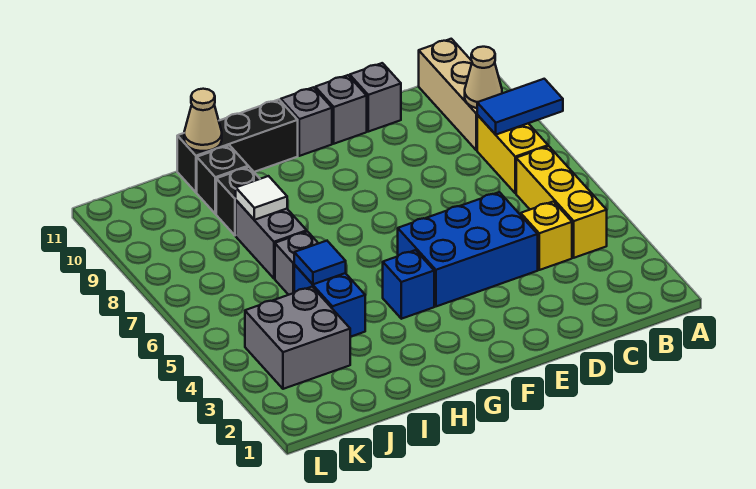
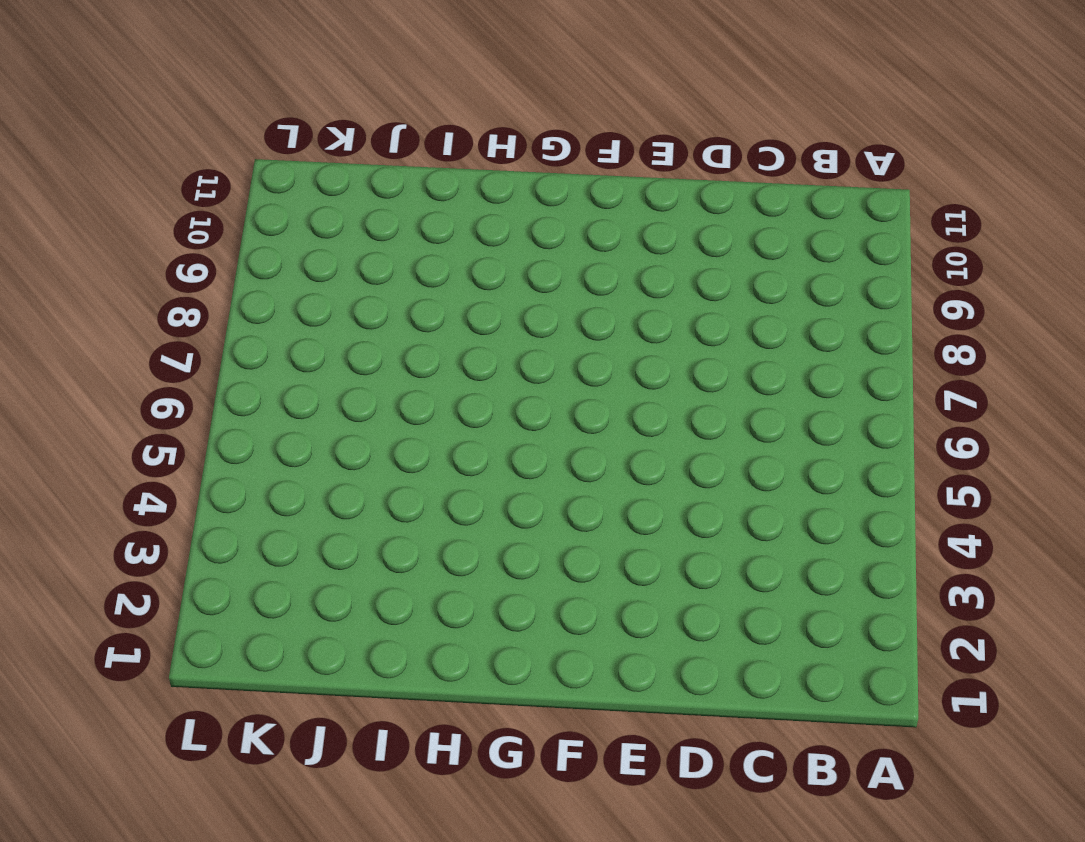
none -> yellow brick B4:B6 level 1
none -> yellow brick B7:B8 level 1
none -> tan brick B9:B11 level 1

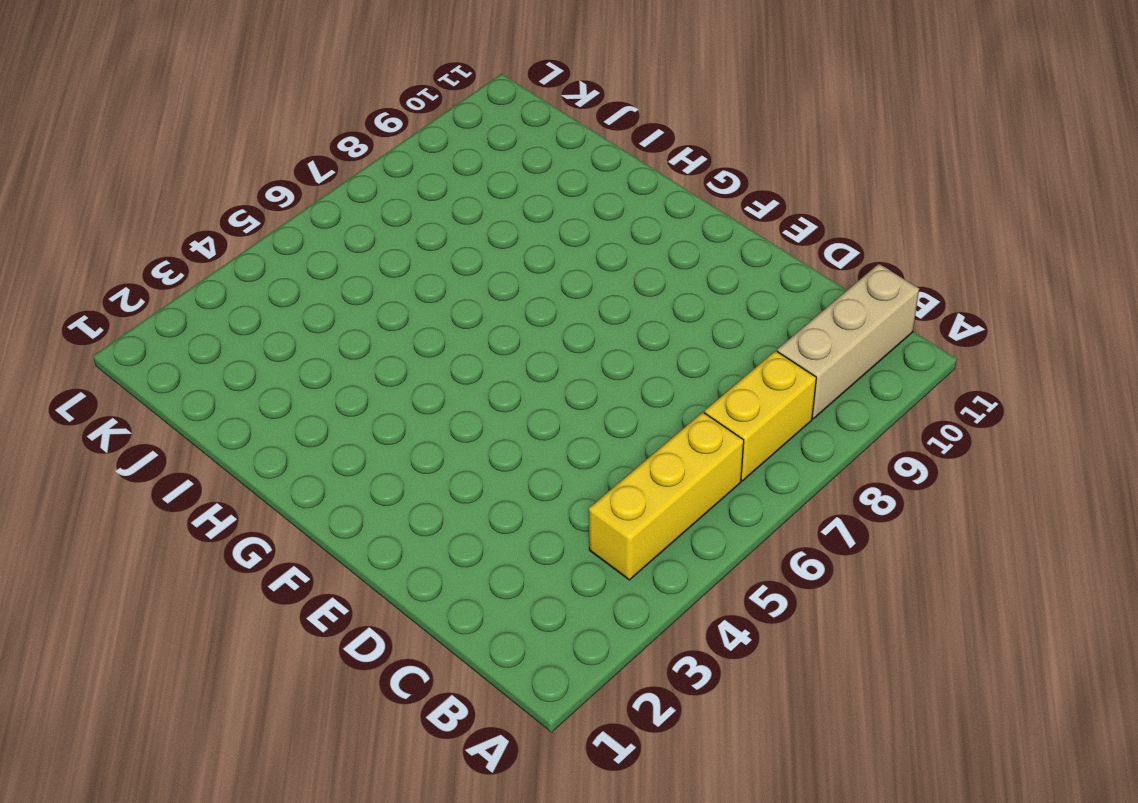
none -> yellow brick C4 level 1
none -> blue brick D4:F5 level 1
none -> grey brick D11 level 1

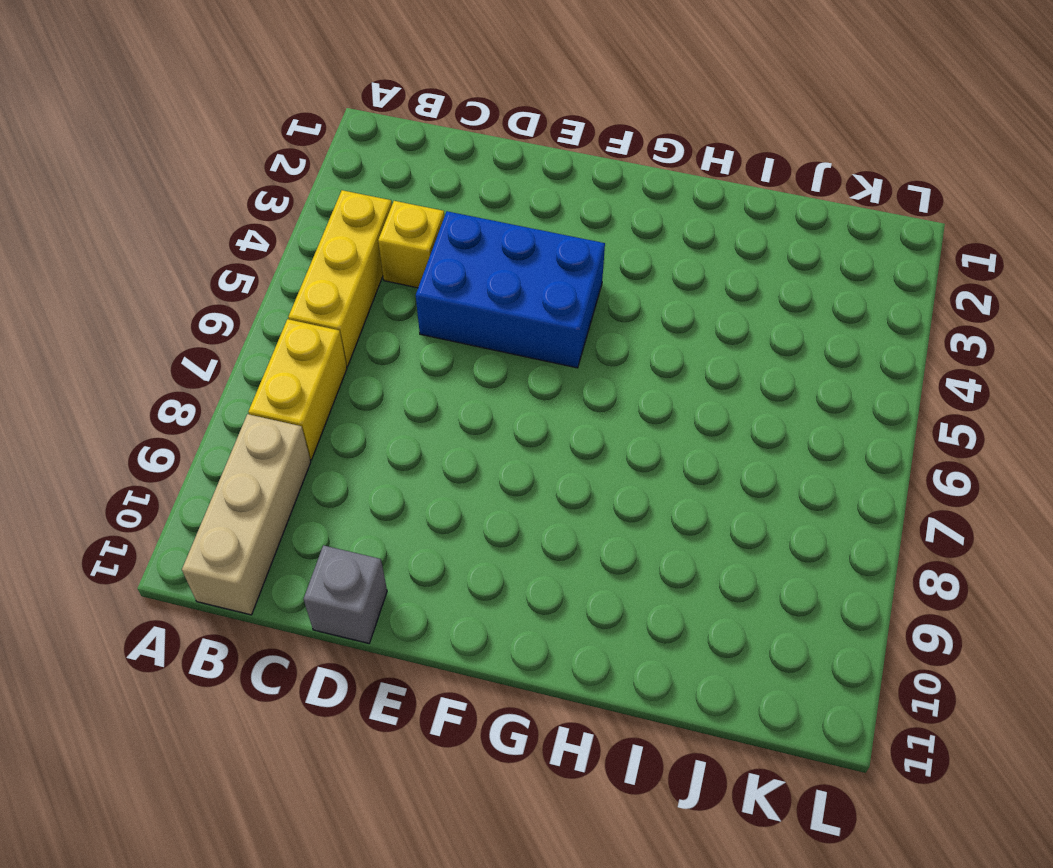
none -> grey brick E11 level 1
none -> grey brick F11 level 1
none -> blue brick G4 level 1

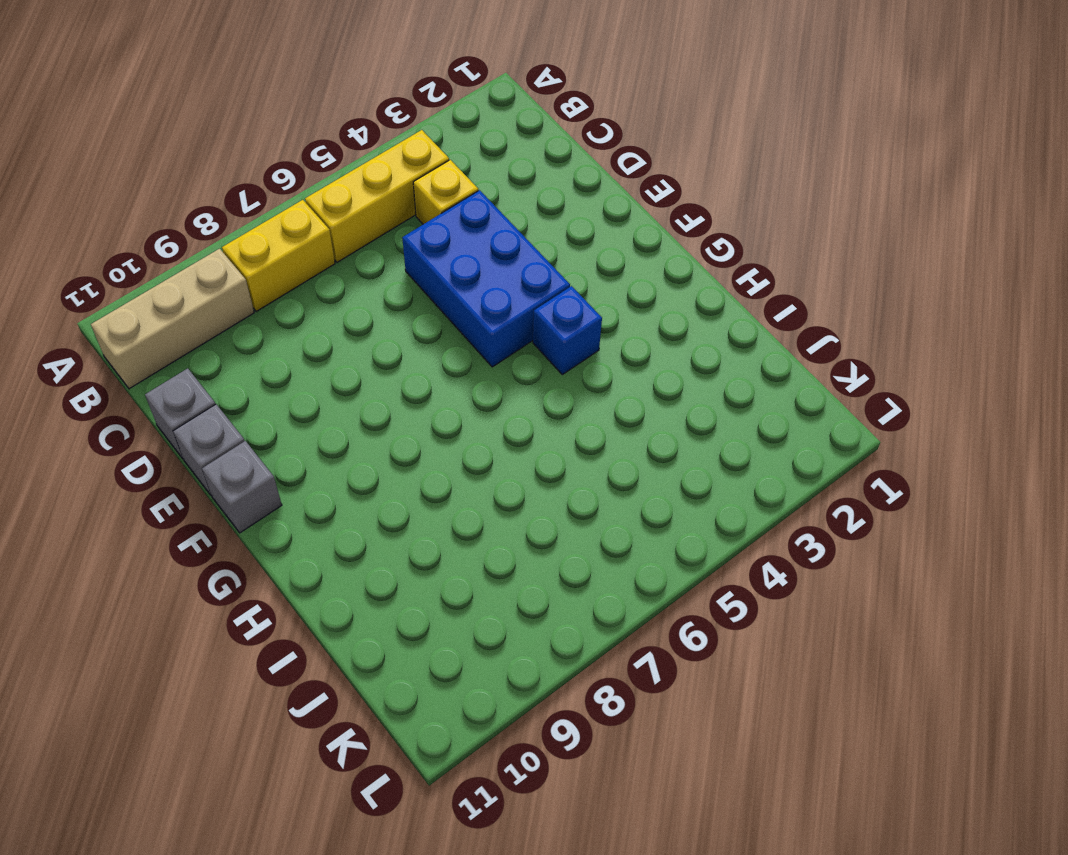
none -> black brick G11:I11 level 1
none -> blue brick I4:I5 level 1
none -> grey brick I6 level 1

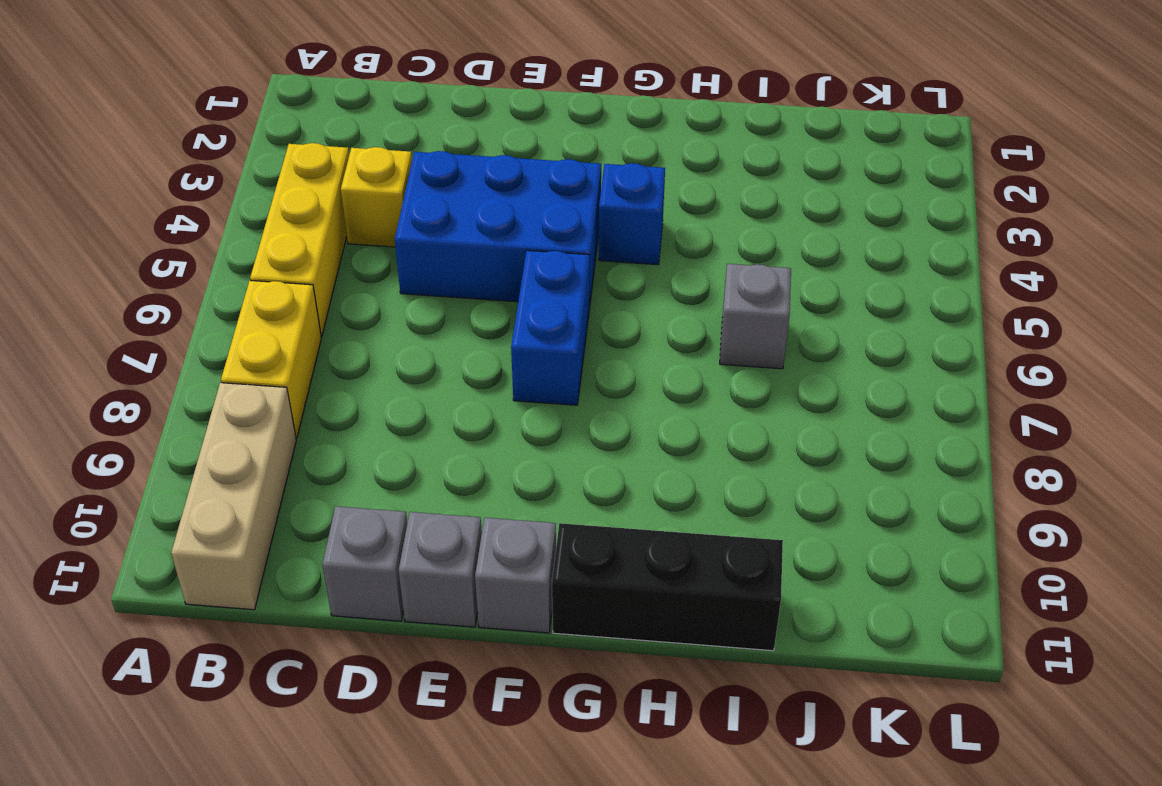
blue brick F6:F7 level 1 -> blue brick I4:I5 level 1
none -> grey brick I7:I8 level 1
none -> black brick I9 level 1
none -> black brick I10 level 1

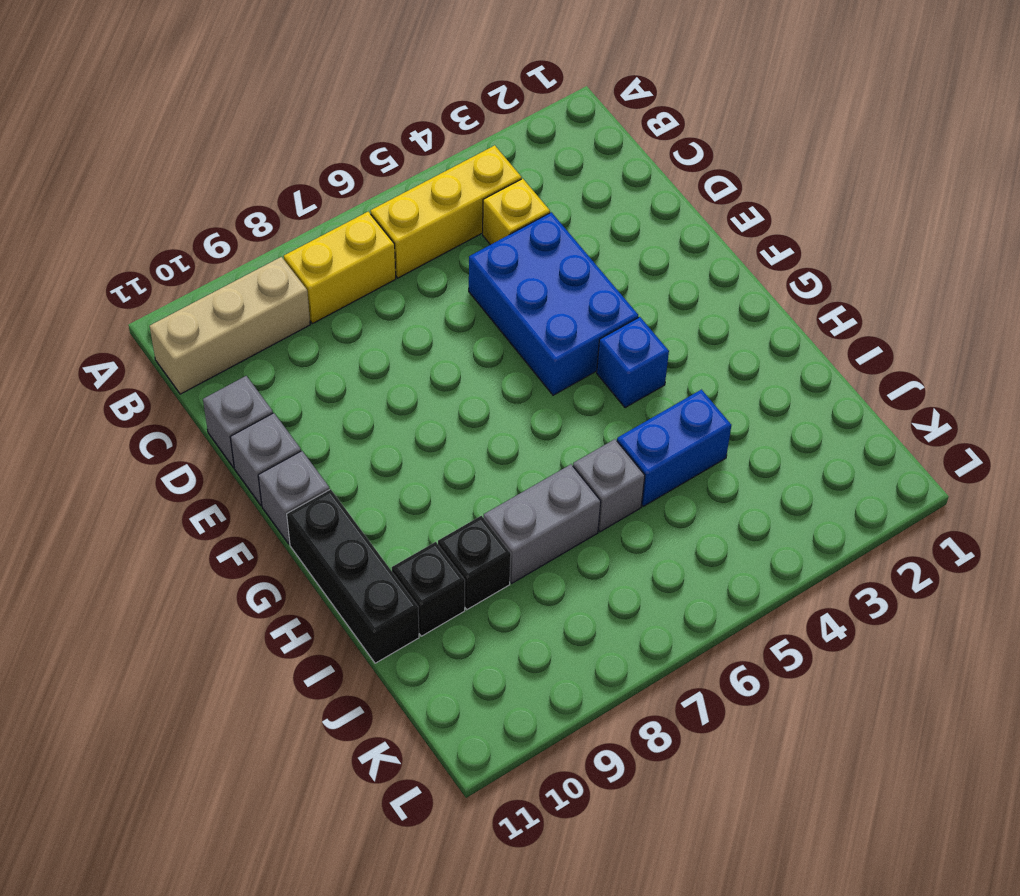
none -> grey brick J3:K4 level 1
none -> blue tile A8:B8 level 2
none -> tan cone B9 level 2

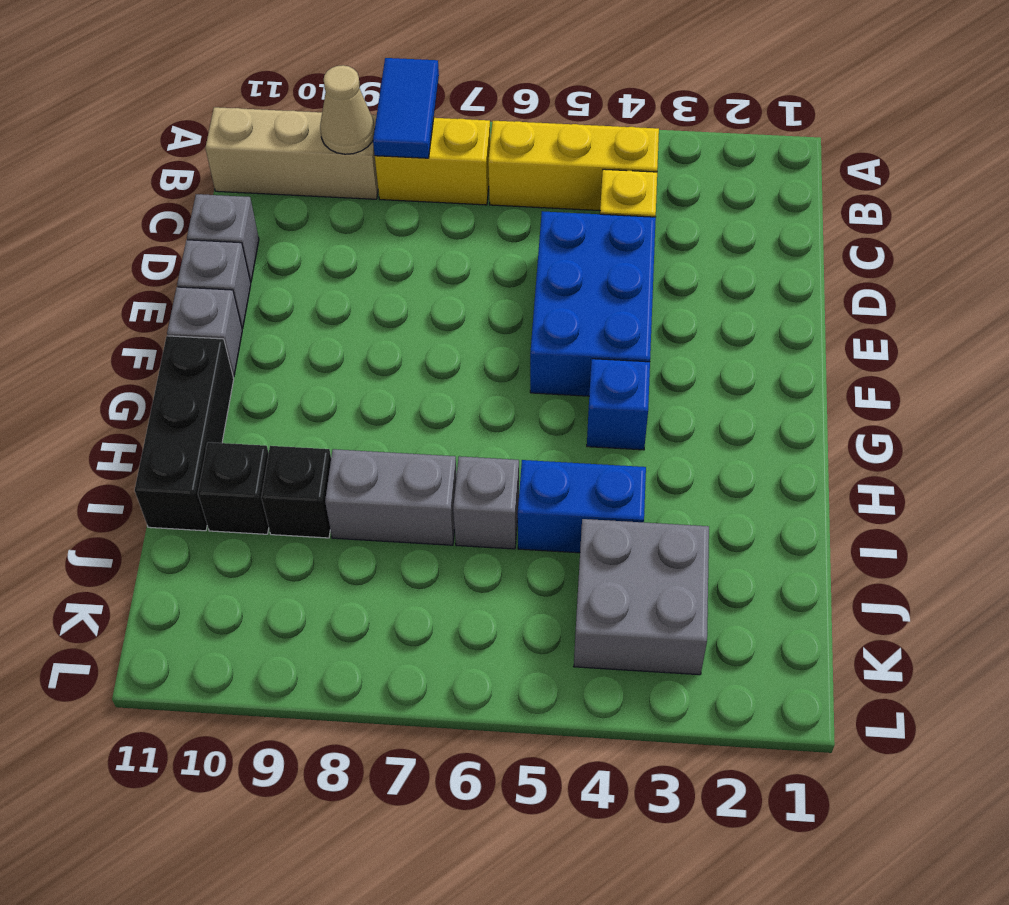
none -> blue tile I5 level 2
none -> white tile I8 level 2
none -> tan cone I11 level 2

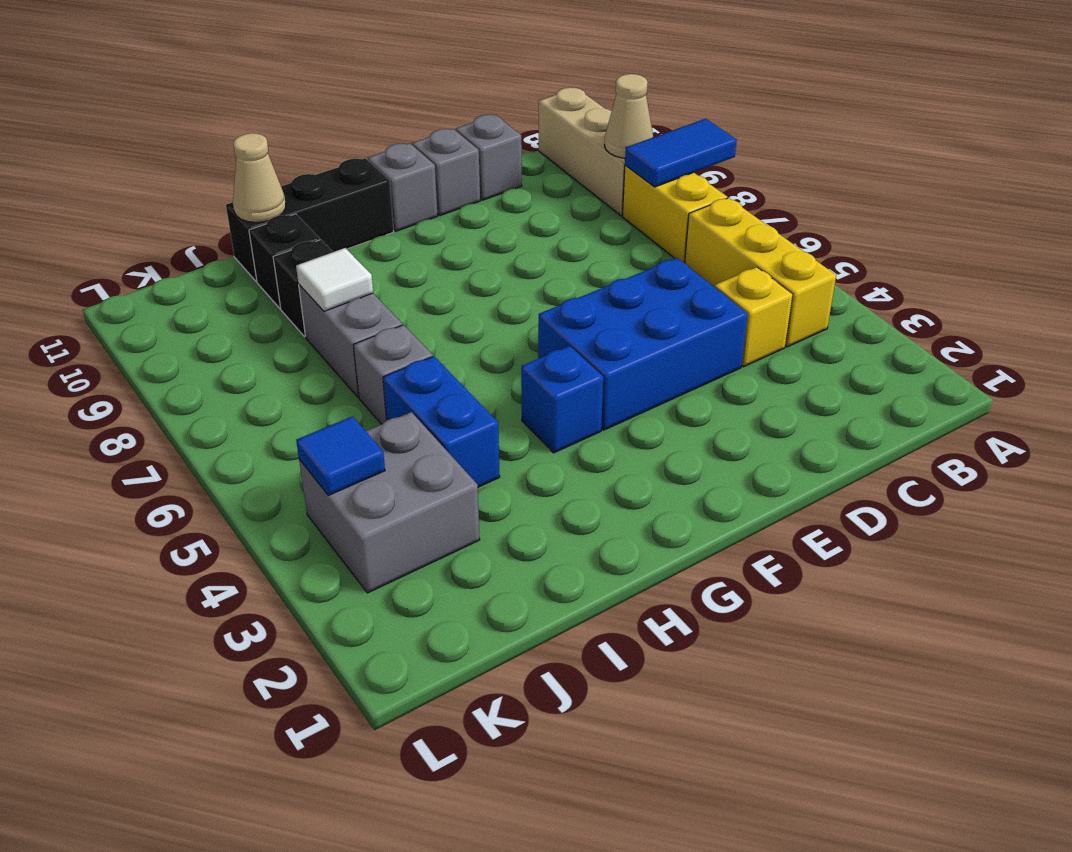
blue tile K4 level 2 -> blue tile I5 level 2

